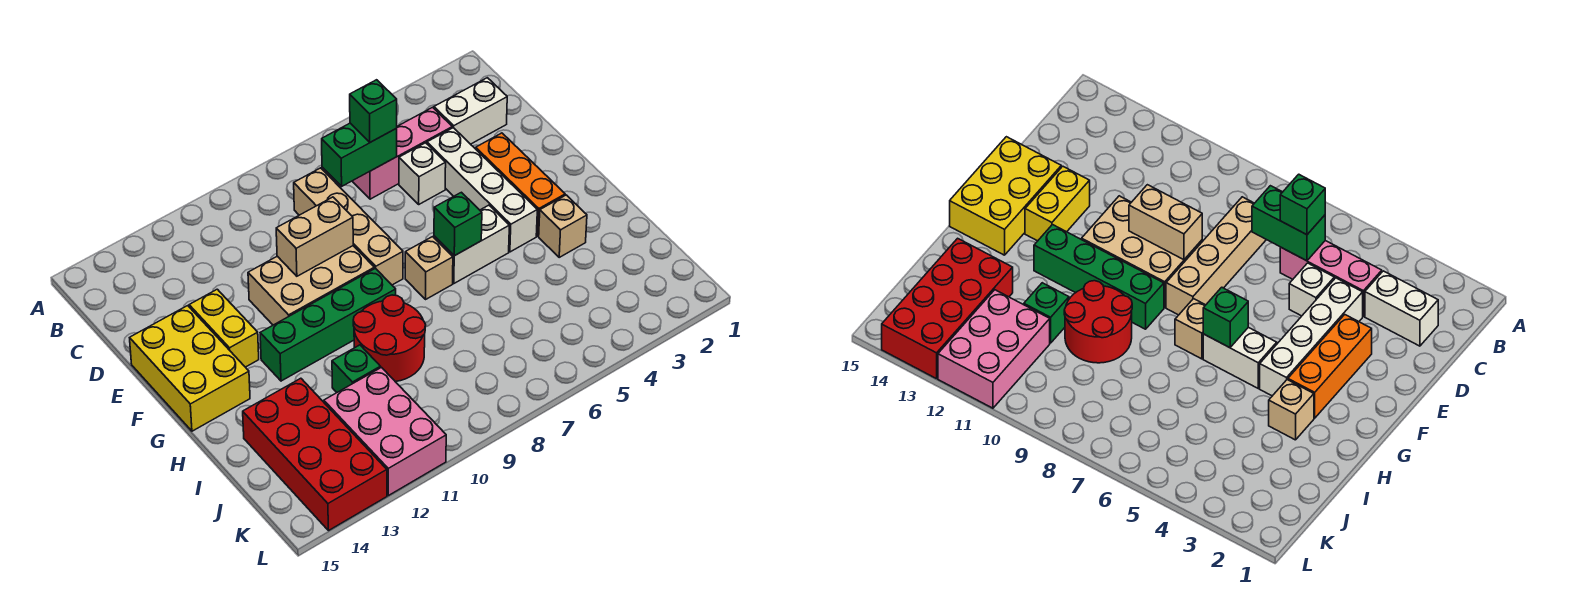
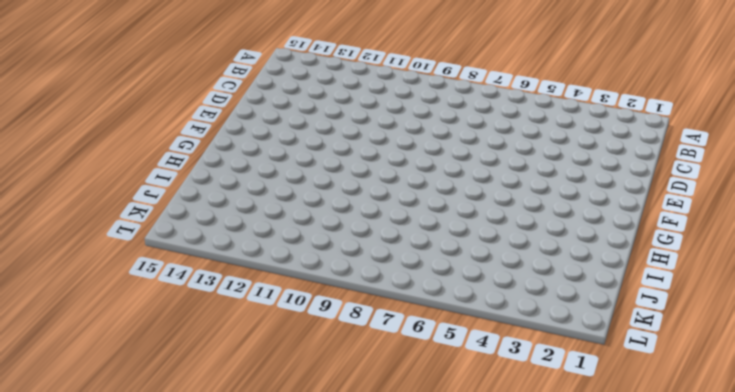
none -> white brick C2:C3 level 1
none -> pink brick C4:C6 level 1
none -> tan brick C8:F8 level 1

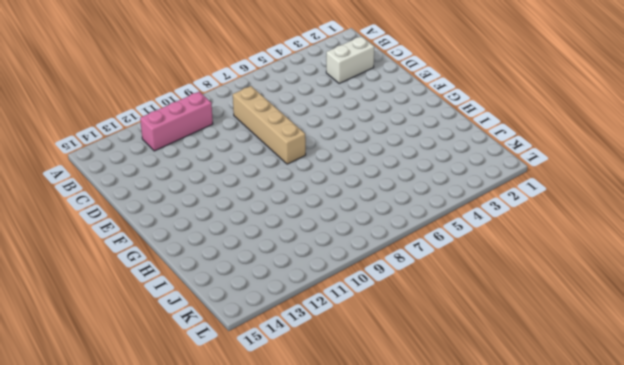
pink brick B10:B12 level 1 -> pink brick C4:C6 level 1
none -> white brick D4:G4 level 1
none -> white brick D5 level 1
none -> orange brick E3:G3 level 1

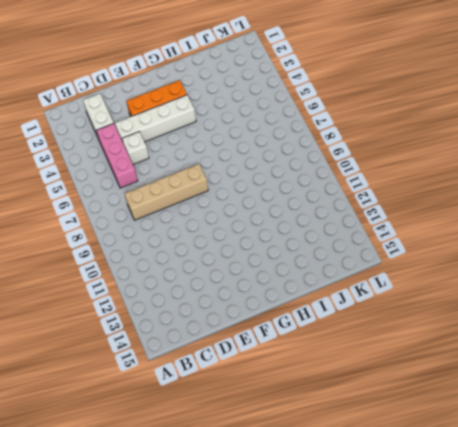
none -> tan brick E9:F11 level 1
none -> yellow brick E13:F13 level 1
none -> yellow brick E14:G15 level 1

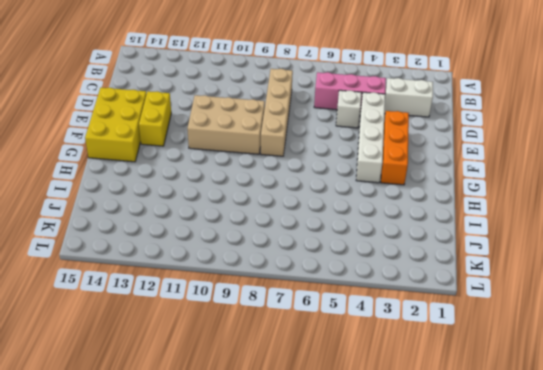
none -> white brick G5:G6 level 1
none -> tan brick G7 level 1
none -> green brick G9:G12 level 1

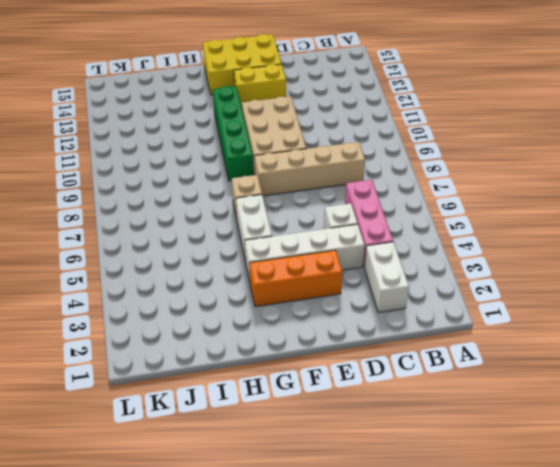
none -> tan brick H3 level 1
none -> red round brick H9:I10 level 1
none -> green brick I11 level 1

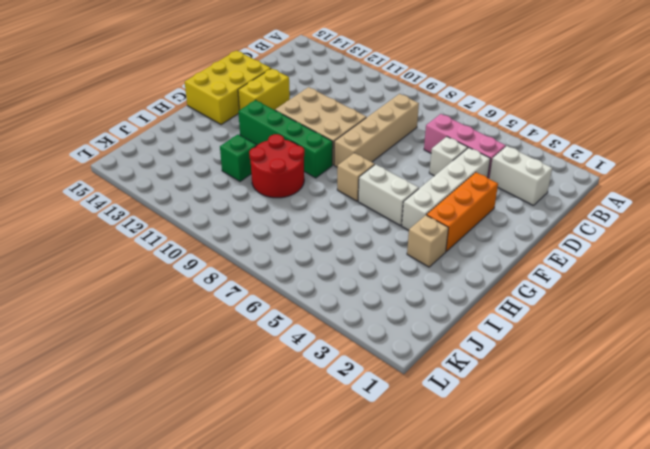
none -> red brick I13:L14 level 1
none -> pink brick J11:L12 level 1
none -> green brick C6:C7 level 2

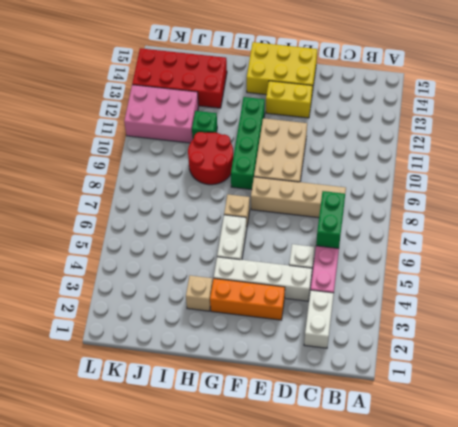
none -> tan brick E9:E10 level 2
none -> green brick G6 level 2
none -> green brick C6 level 3

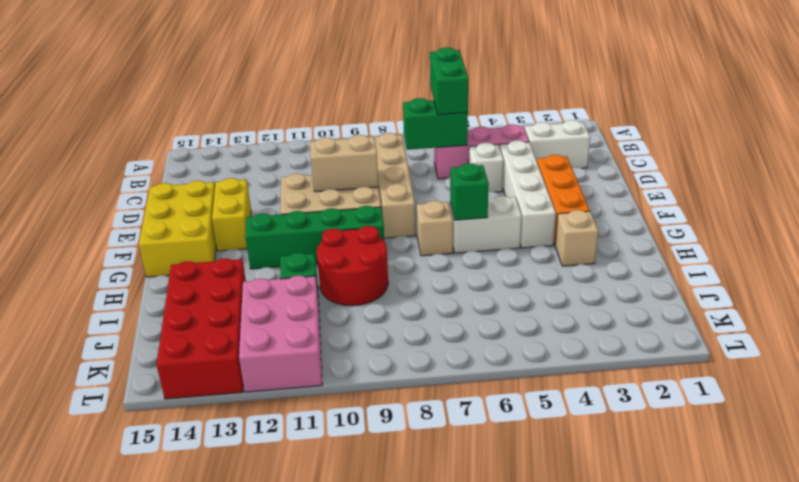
green brick B6:C6 level 3 -> green brick C6 level 3

